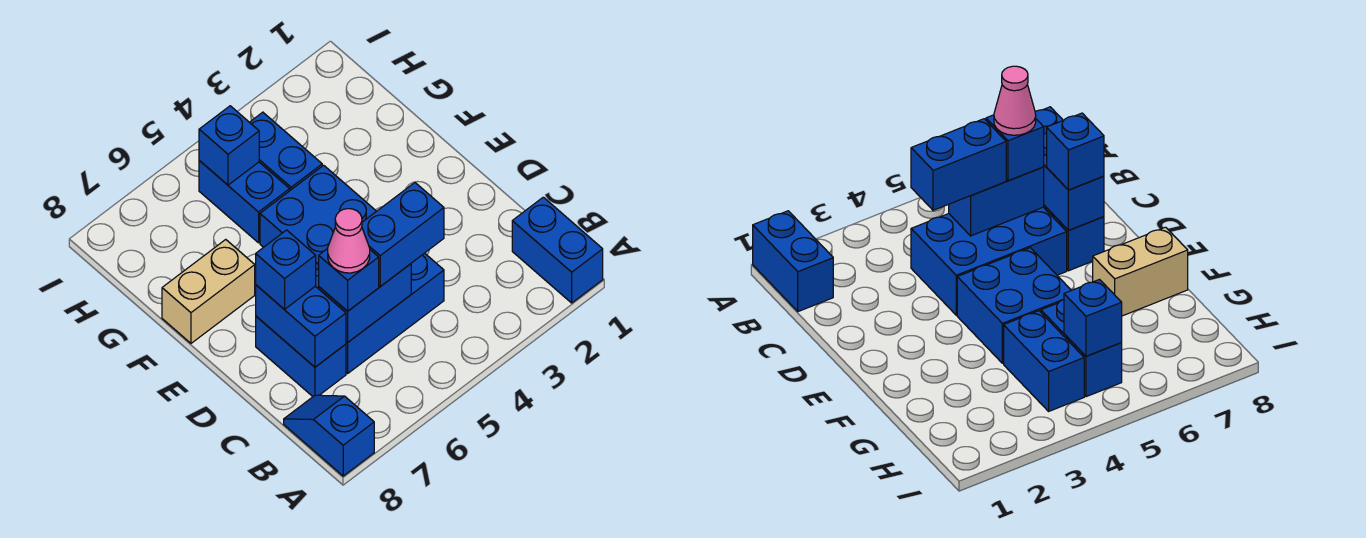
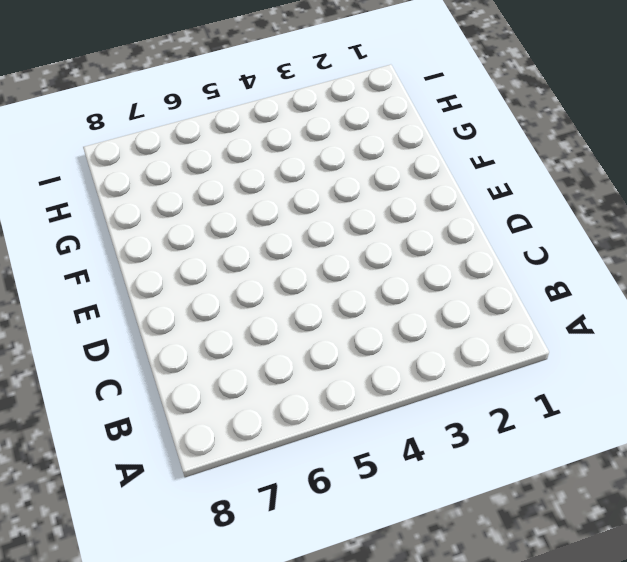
none -> blue brick A1:B1 level 1
none -> blue slope A8:B8 level 1 top A
none -> blue brick C4:D6 level 1

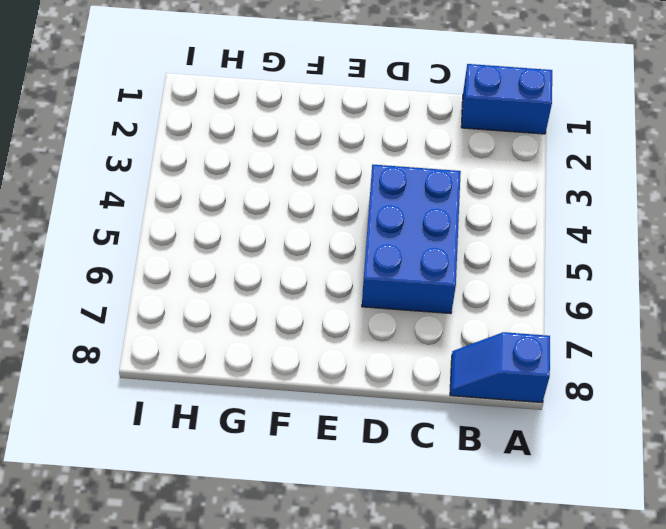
none -> blue brick C7:D7 level 1
none -> blue brick E4:F5 level 1
none -> tan brick F7:F8 level 1

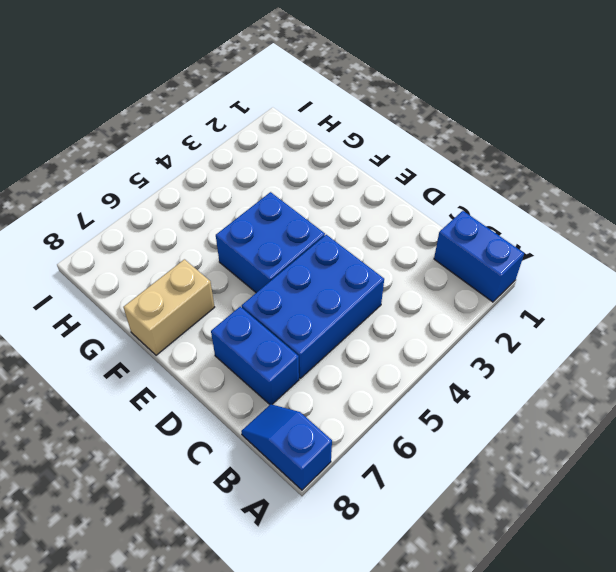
none -> blue brick G4:H4 level 1
none -> blue brick G5:H5 level 1
none -> blue brick C5:C6 level 2

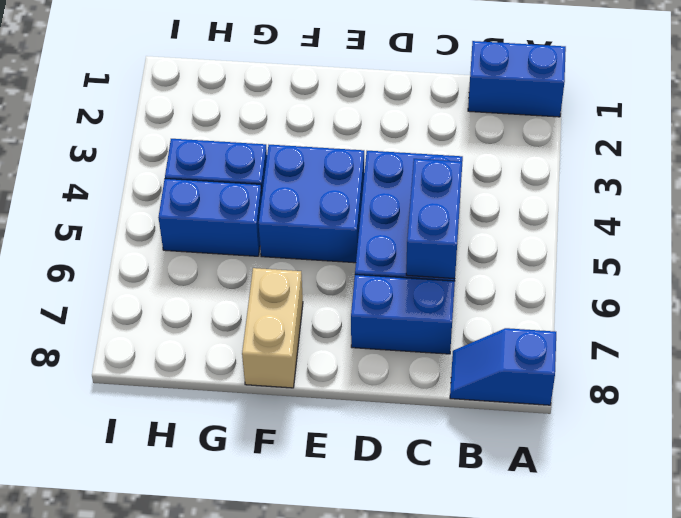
none -> blue brick C7:D7 level 2
none -> blue brick H5 level 2
none -> blue brick C4:C5 level 3

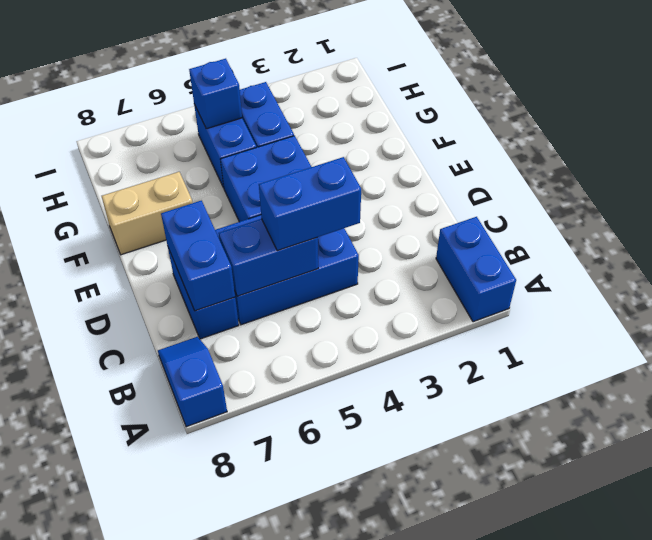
none -> blue brick C6 level 3
none -> blue brick D7 level 3
none -> pink cone C6 level 4

